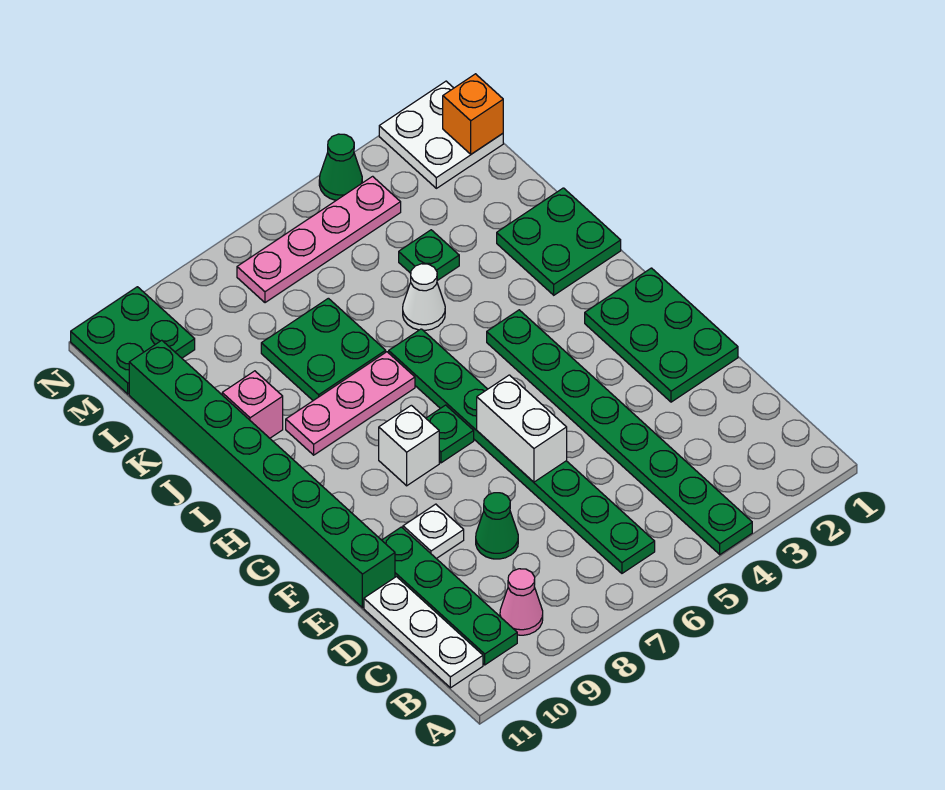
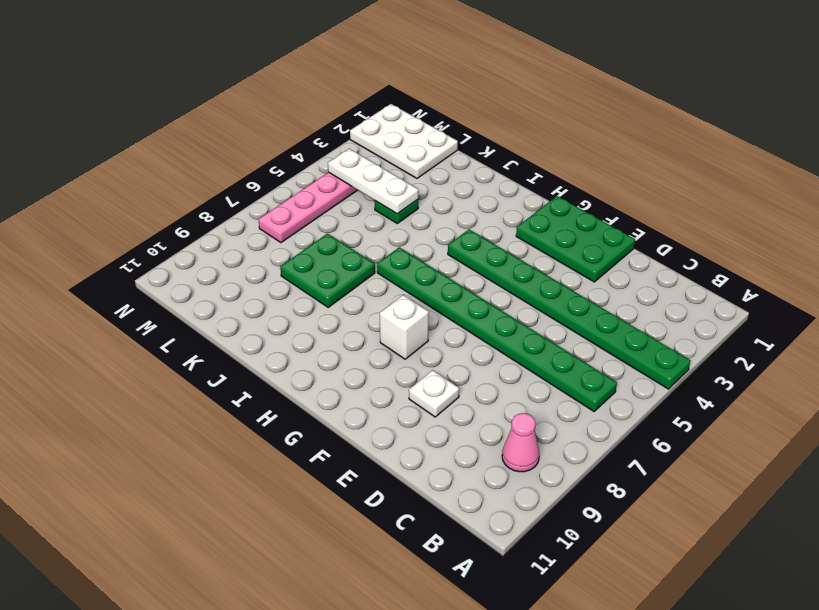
white plate K4:M4 level 2 -> white plate B11:D11 level 1
white plate L1:N2 level 1 -> white plate M1:N2 level 1
none -> green plate B10:E10 level 1
none -> green cone D8 level 1
none -> green brick E11:L11 level 1

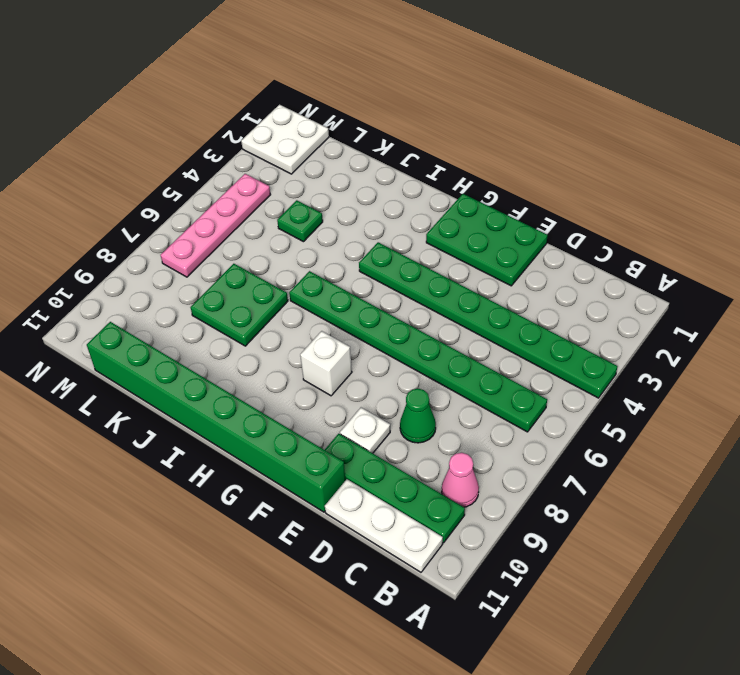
none -> green plate G7 level 1
none -> green plate I1:J2 level 1
none -> pink plate I7:I9 level 1

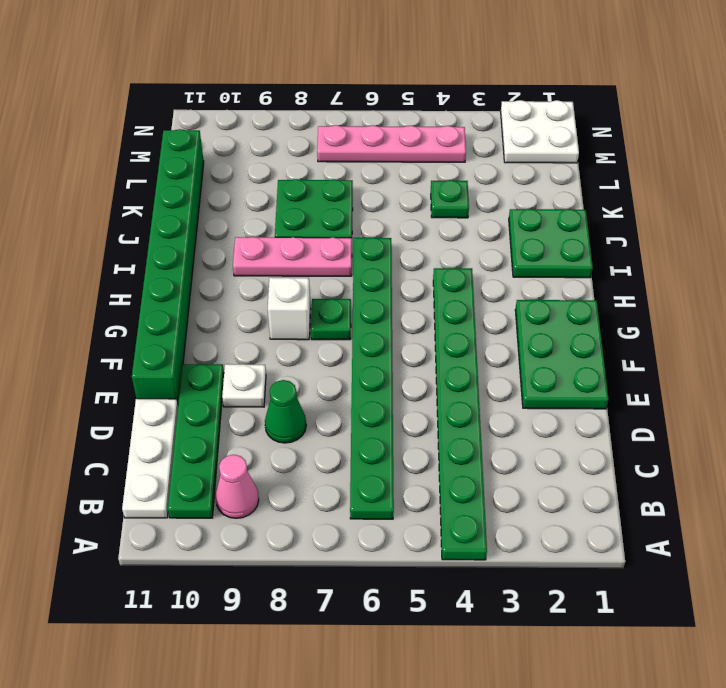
none -> white cone J5 level 1
none -> pink brick J10 level 1
none -> green plate M10:N11 level 1

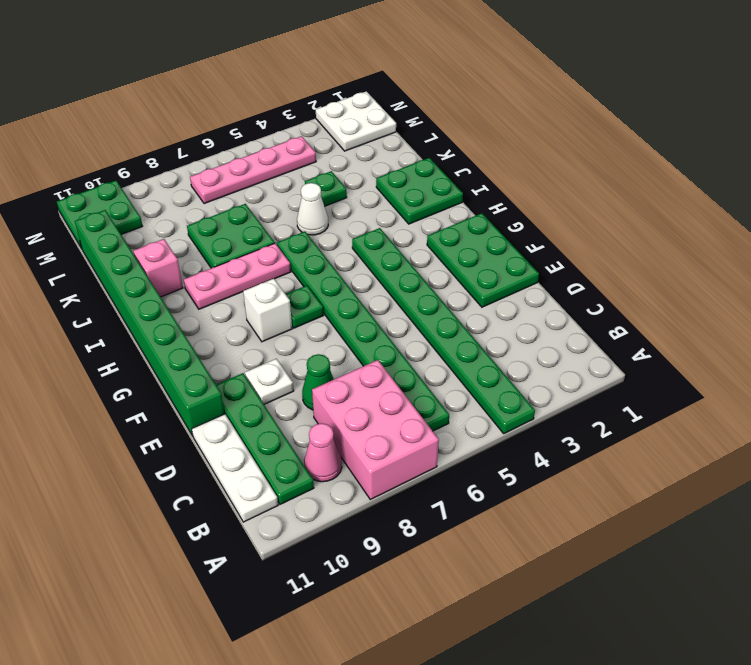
pink brick A7:C8 level 1 -> none
none -> green cone N4 level 1
none -> white brick E6:F6 level 2
none -> orange brick M1 level 2

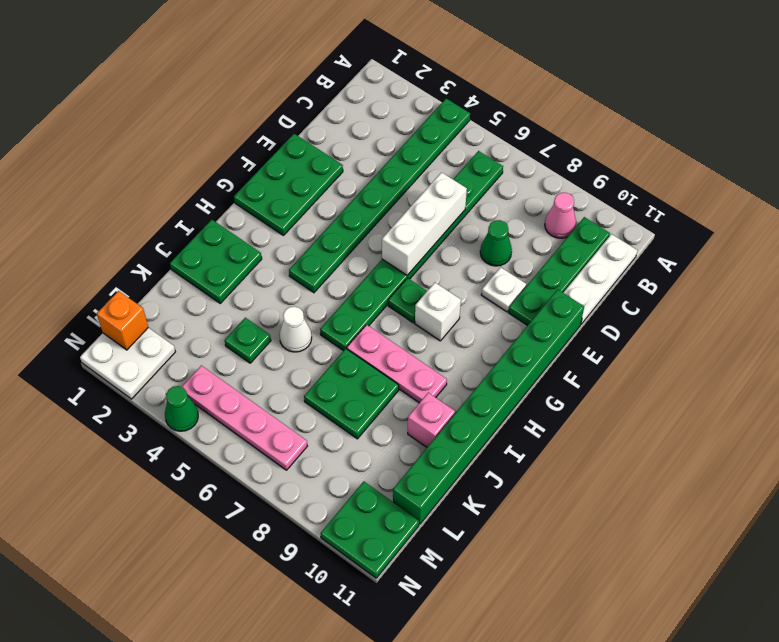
white brick D6:F6 level 2 -> white brick E6:F6 level 2

